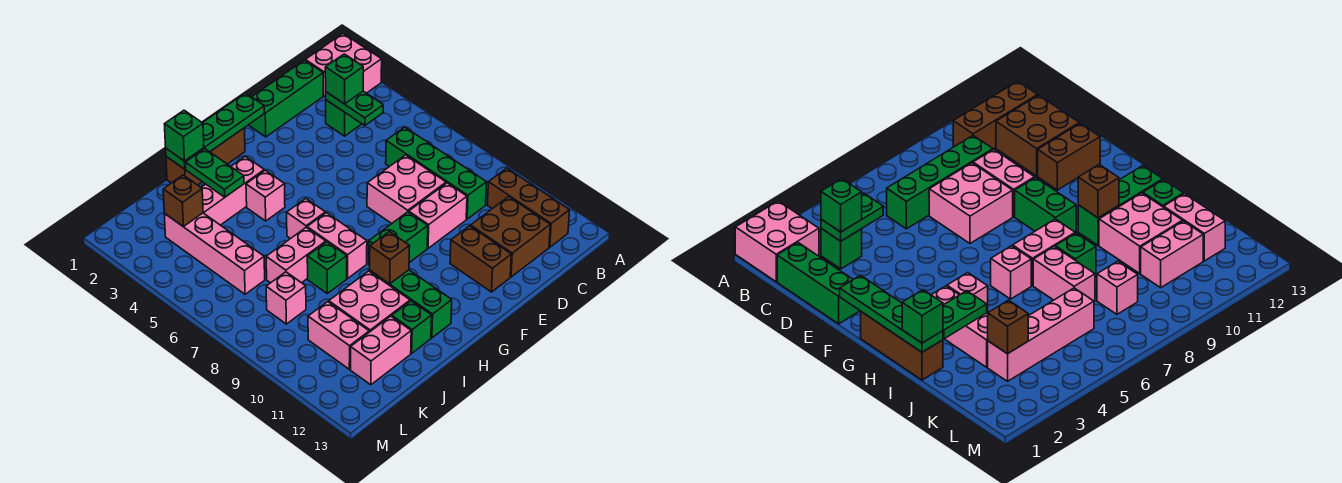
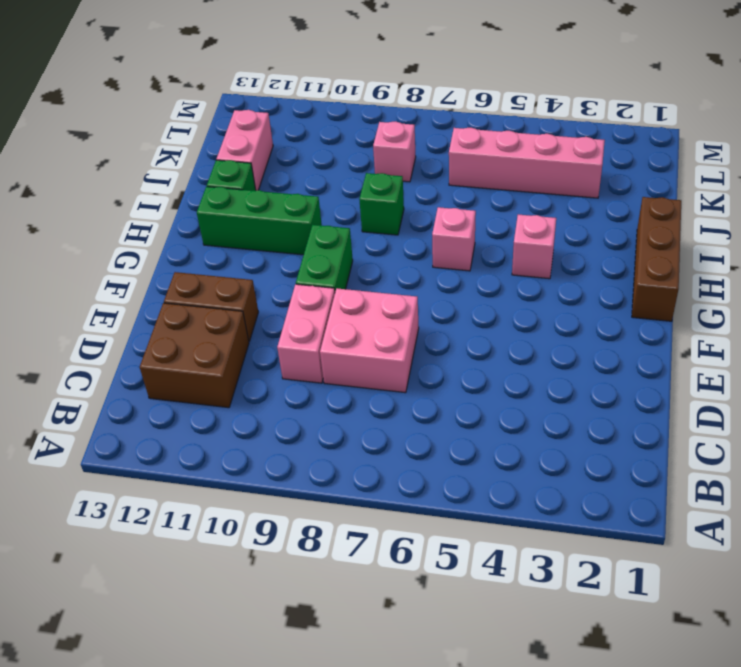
none -> pink brick A1:B2 level 1
none -> brown brick B10:B12 level 1
none -> green brick C1:E1 level 1
none -> green brick C3 level 1

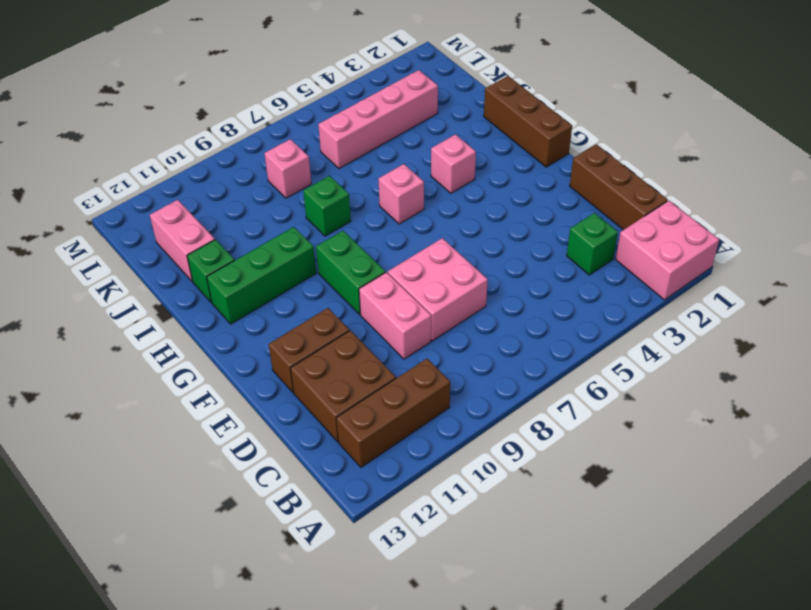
brown brick C1:E1 level 1 -> green brick C1:E1 level 1
none -> green brick C6:C9 level 1
none -> pink brick H3:J3 level 1
none -> pink brick H7:H8 level 1
none -> pink brick I7:J7 level 1

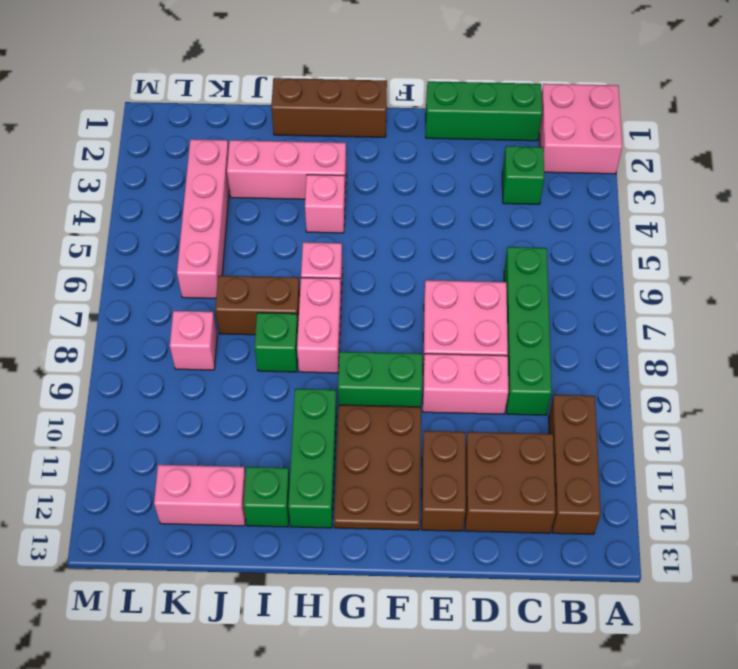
brown plate F10:G12 level 1 -> none
brown brick I7:J7 level 1 -> pink brick I7:J7 level 1
none -> pink brick I10:J11 level 1
none -> pink brick K10:K11 level 1
none -> green plate C3:C4 level 2
none -> green plate F1:I1 level 2

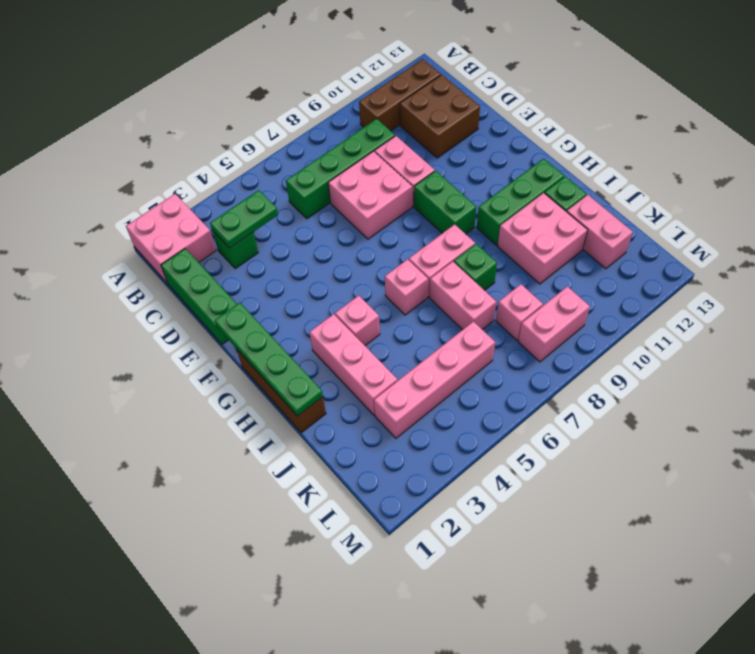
pink brick L8:L9 level 1 -> pink brick K10:K11 level 1
none -> brown brick E11:E12 level 1
none -> brown brick H10 level 2
none -> green plate I2:I3 level 2
none -> brown brick K3 level 2

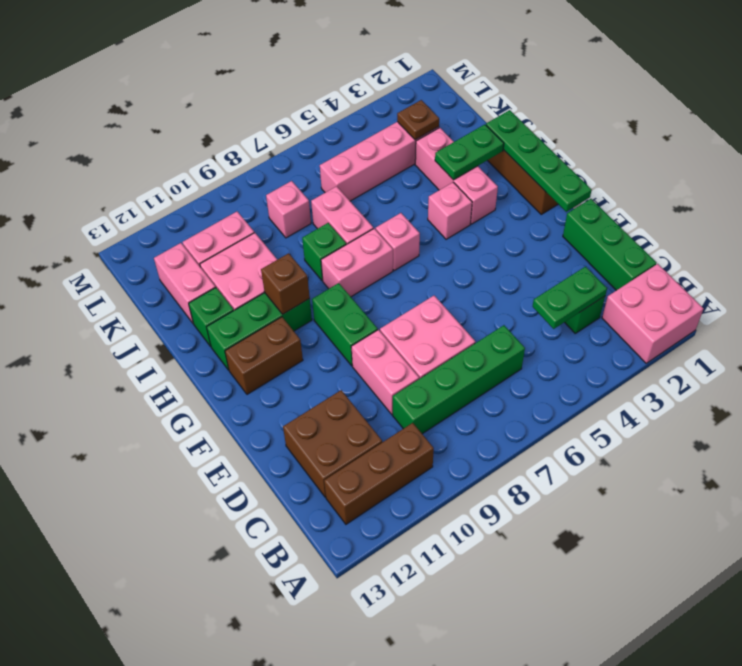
brown brick G11:G12 level 1 -> brown brick E11:E12 level 1
brown plate K3 level 2 -> brown brick K3 level 2
none -> green brick C3 level 3
none -> green brick I1 level 3

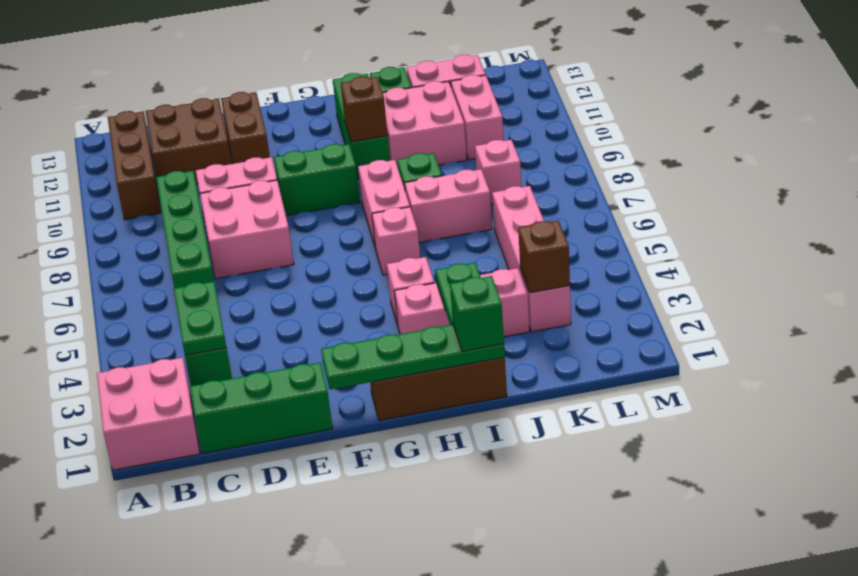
none -> green brick C3 level 3

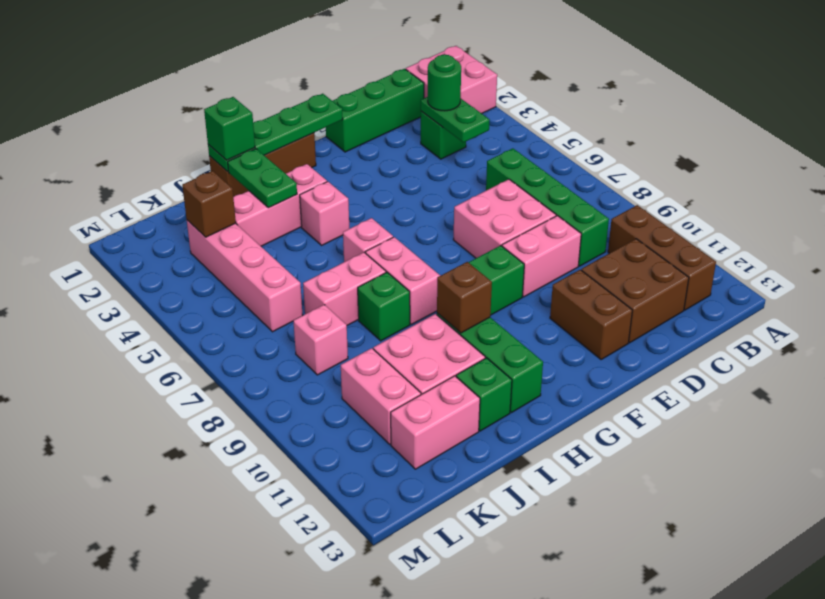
green round brick C3 level 3 -> green brick C3 level 3

